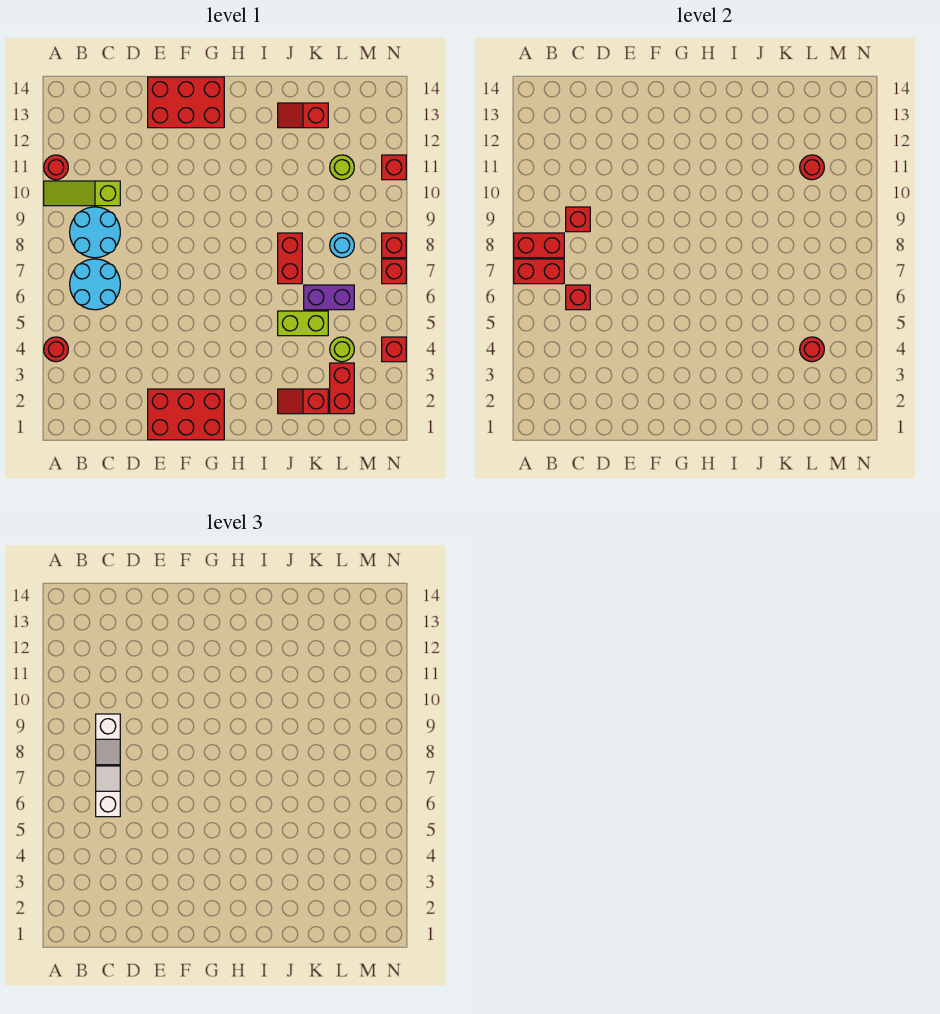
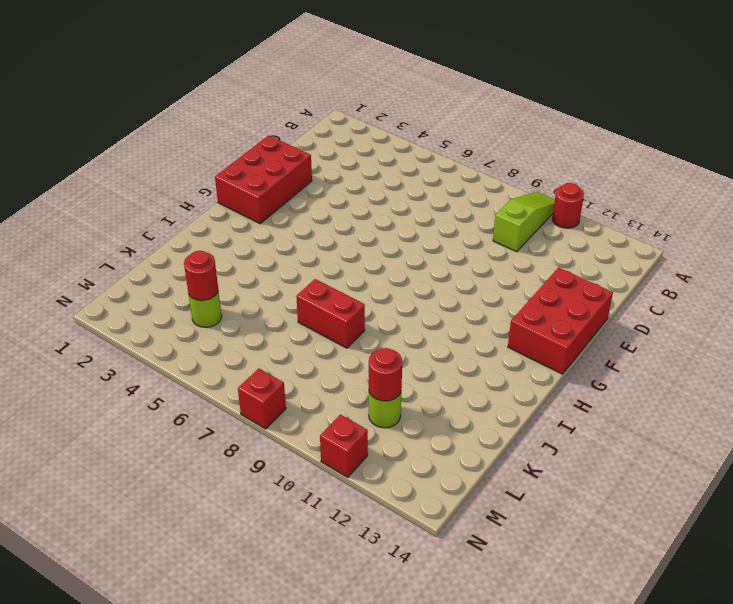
none -> red round brick A4 level 1
none -> cyan round brick B6:C7 level 1
none -> cyan round brick B8:C9 level 1

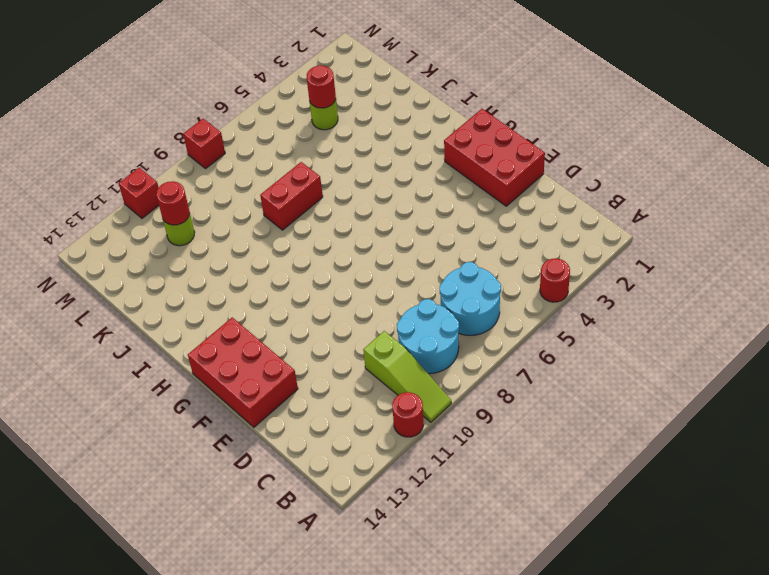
none -> red slope J2:K2 level 1 top K
none -> lime brick J5:K5 level 1
none -> red slope J13:K13 level 1 top K

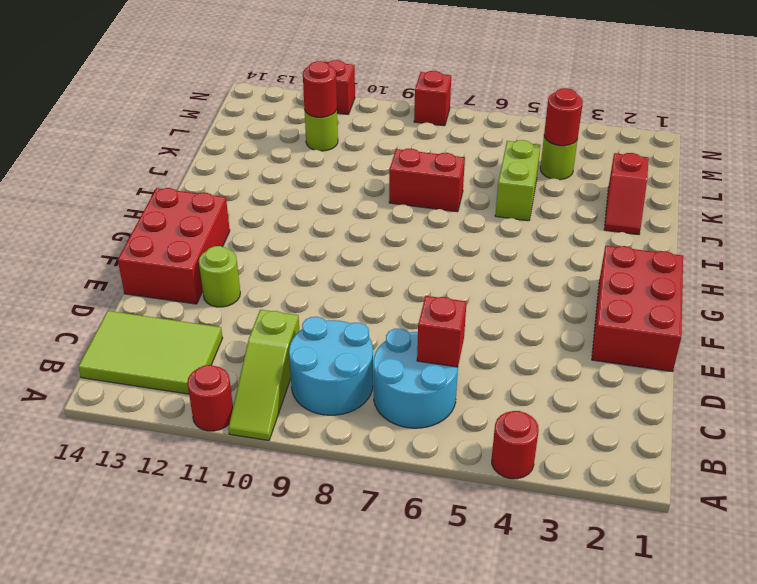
lime tile B12:C14 level 1 -> none
lime round brick E12 level 1 -> none
none -> red slope J13:K13 level 1 top K
none -> purple brick K6:L6 level 1
none -> red brick L2:L3 level 1

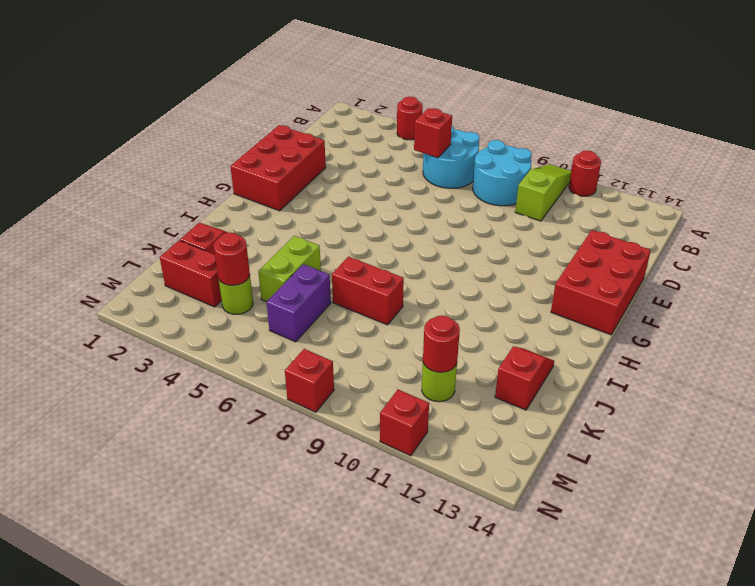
none -> cyan round brick L8 level 1
none -> red brick N4 level 1
none -> red brick N7 level 1

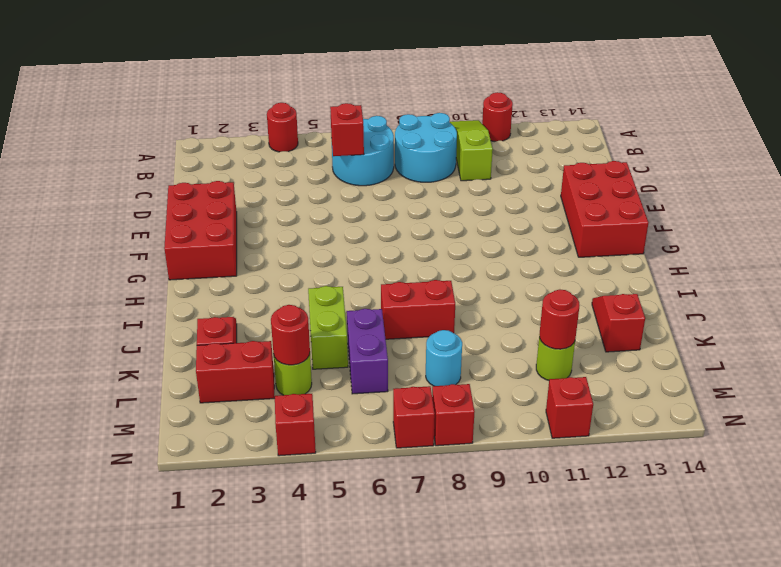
none -> red brick A7:B7 level 2
none -> red brick A8:B8 level 2
none -> red brick C9 level 2

